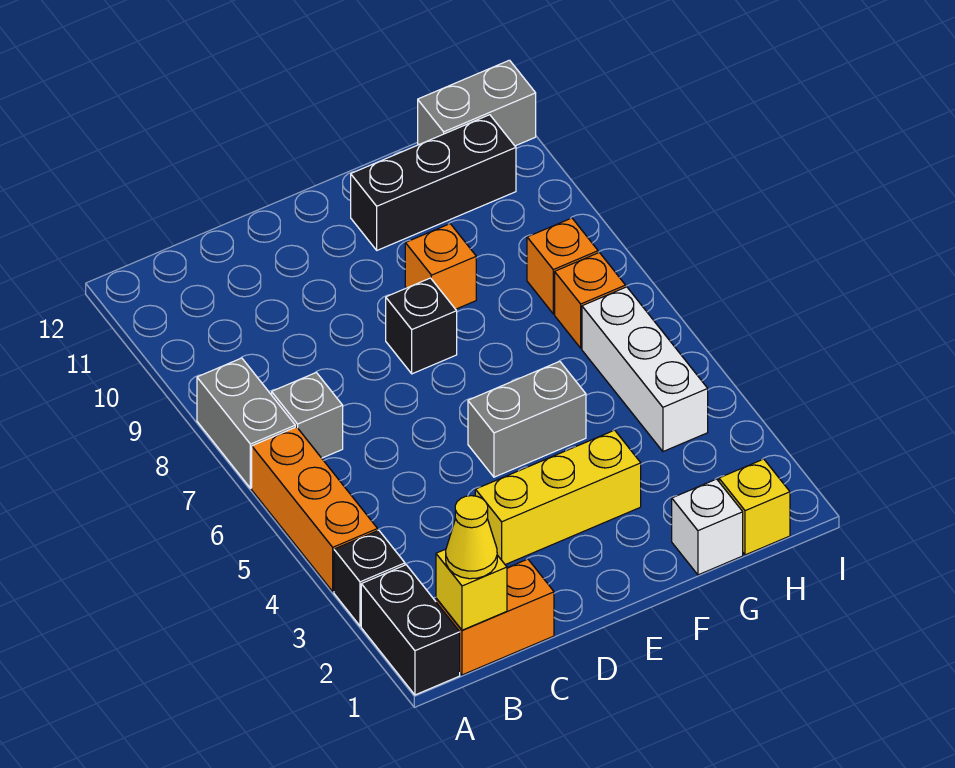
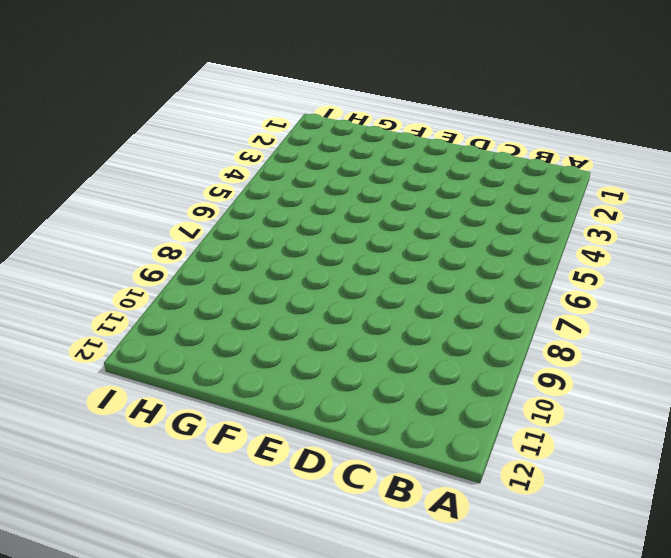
none -> black brick A1:A2 level 1
none -> black brick A3 level 1
none -> orange brick A4:A6 level 1

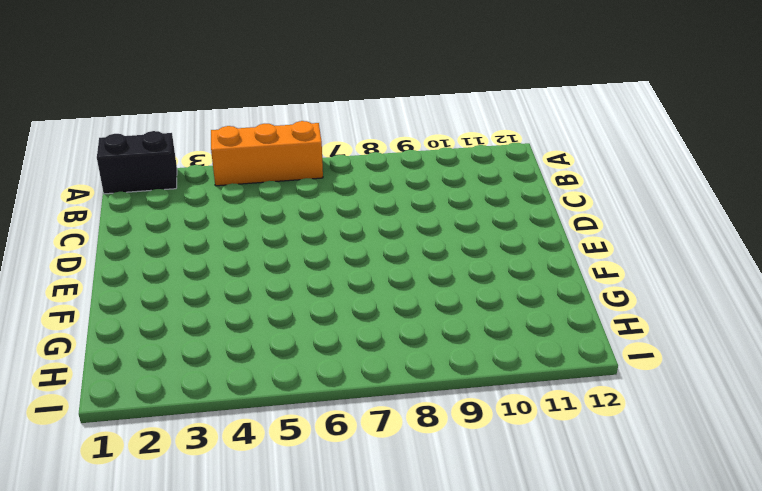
none -> black brick A3 level 1
none -> grey brick A7:A8 level 1
none -> orange brick B1:C1 level 1

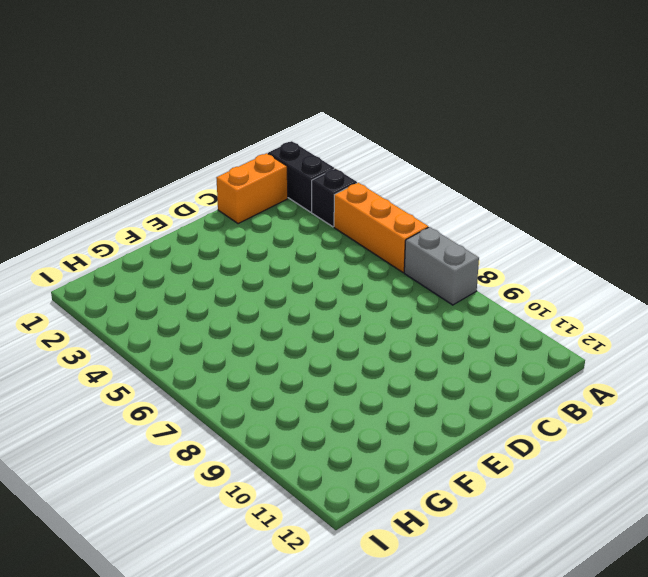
none -> grey brick B7 level 1
none -> yellow brick D3:F3 level 1
none -> grey brick E5:F5 level 1

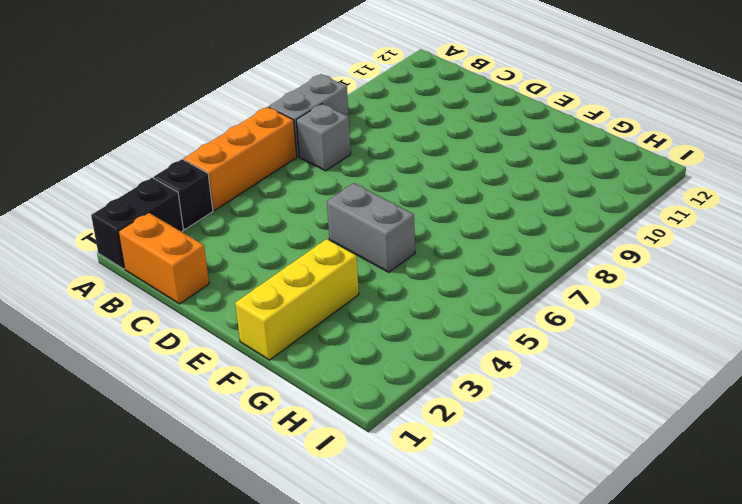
yellow brick F1:F3 level 1 -> yellow brick D3:F3 level 1
none -> black brick E8 level 1
none -> orange brick F9 level 1
none -> black brick F11:H11 level 1

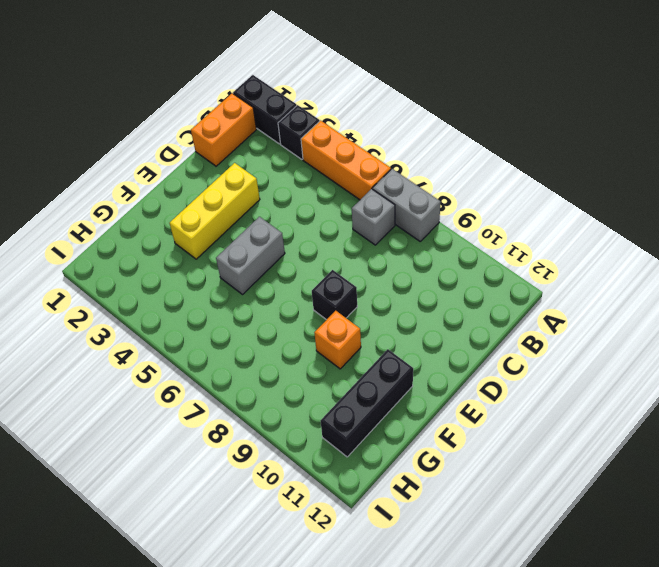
none -> white brick G1 level 1
none -> yellow brick H1 level 1
none -> white brick H4:H6 level 1

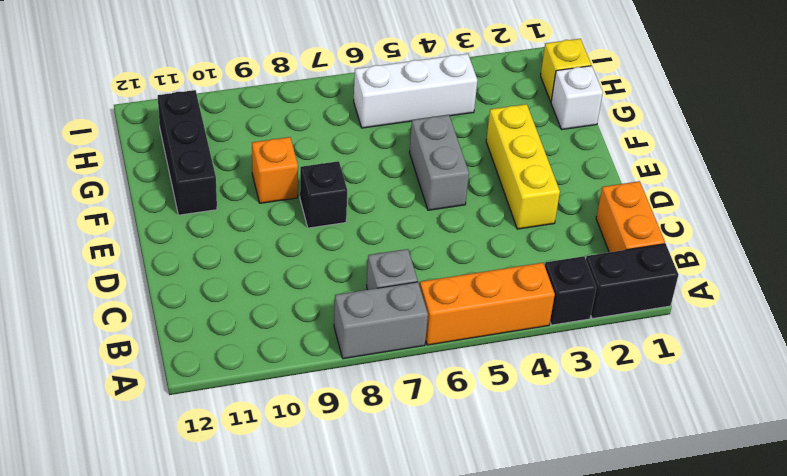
none -> orange brick H7 level 1
none -> orange brick H8 level 1
none -> grey brick H12:I12 level 1

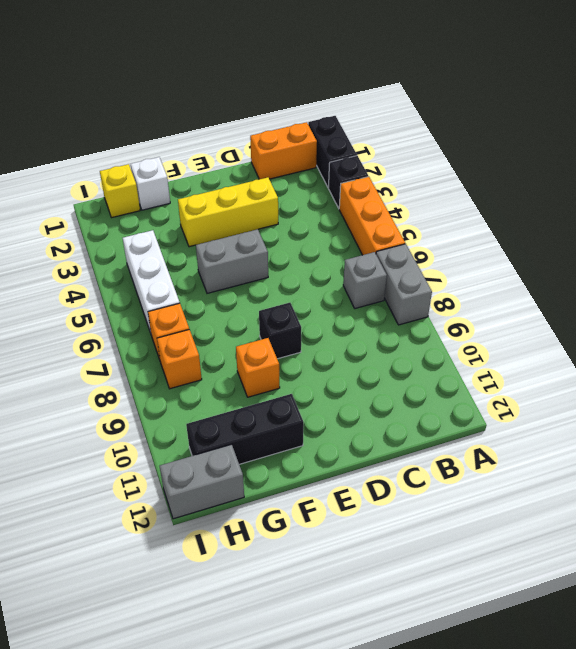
none -> yellow brick B1 level 2
none -> yellow cone B1 level 3

